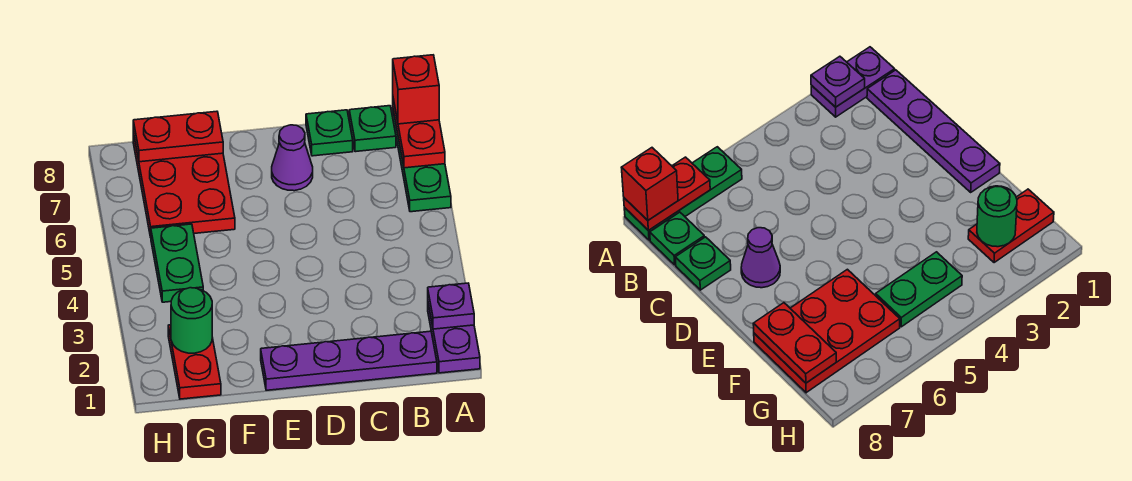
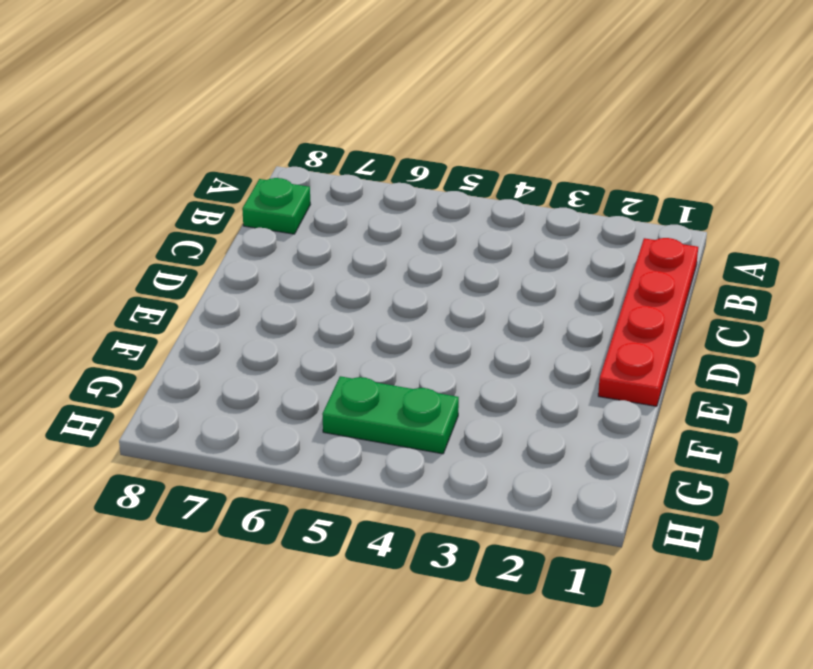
red plate B1:E1 level 1 -> purple plate B1:E1 level 1
none -> purple plate A1:A2 level 1
none -> green plate A6:A8 level 1
none -> green plate C8 level 1

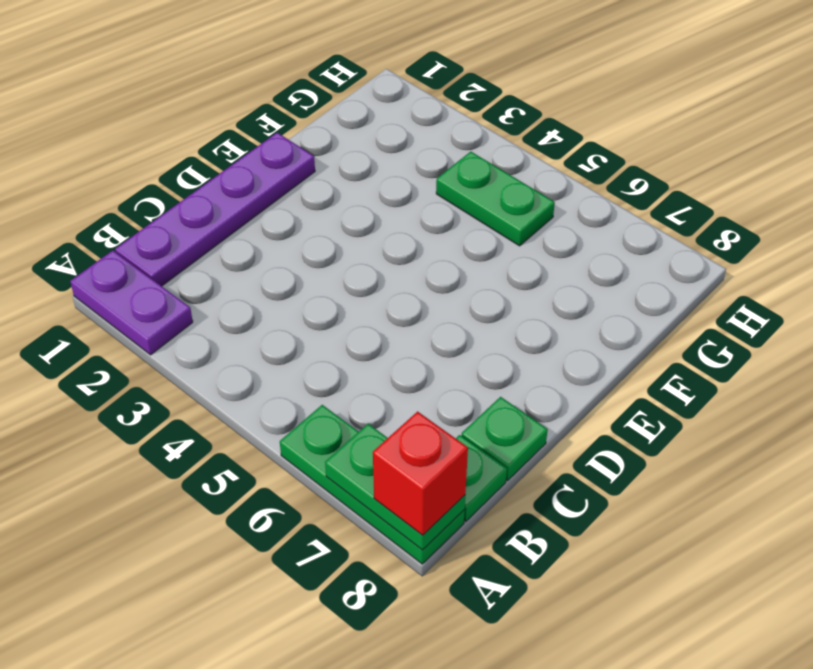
green plate A7:A8 level 2 -> red plate A7:A8 level 2
none -> purple cone D7 level 1
none -> red plate F6:G8 level 1
none -> red plate G1:G2 level 1

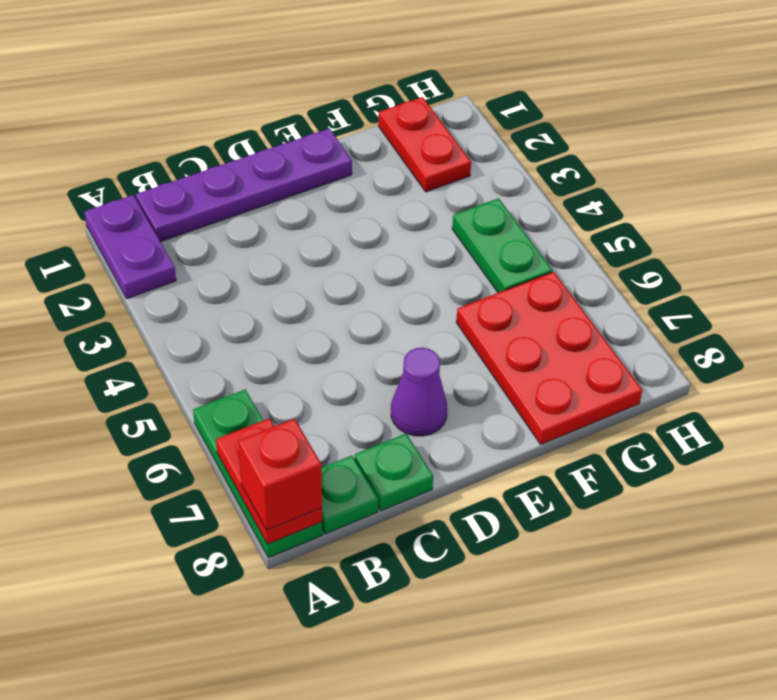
none -> purple plate A2 level 2
none -> red plate F8:G8 level 2
none -> green round brick G2 level 2

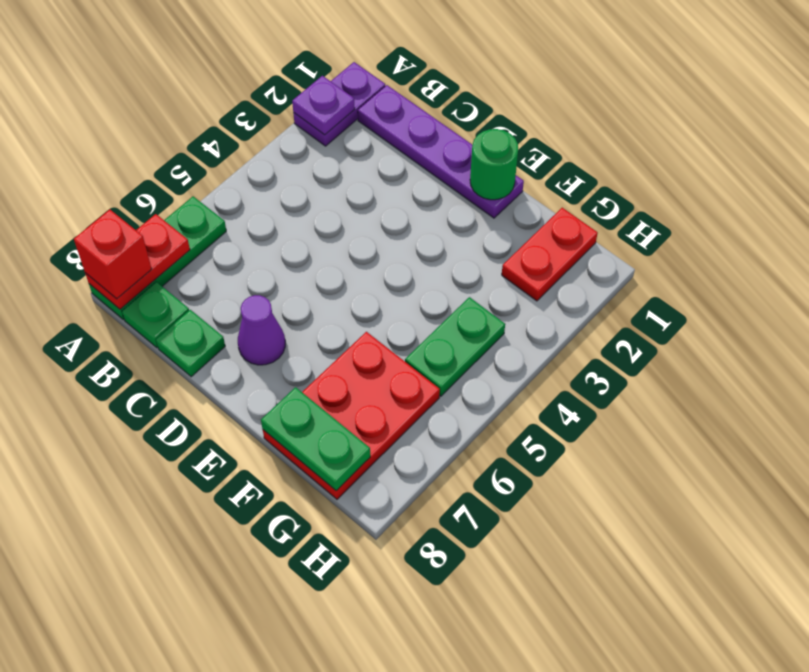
green round brick E1 level 2 -> green round brick G2 level 2
green plate F8:G8 level 2 -> red plate F8:G8 level 2

